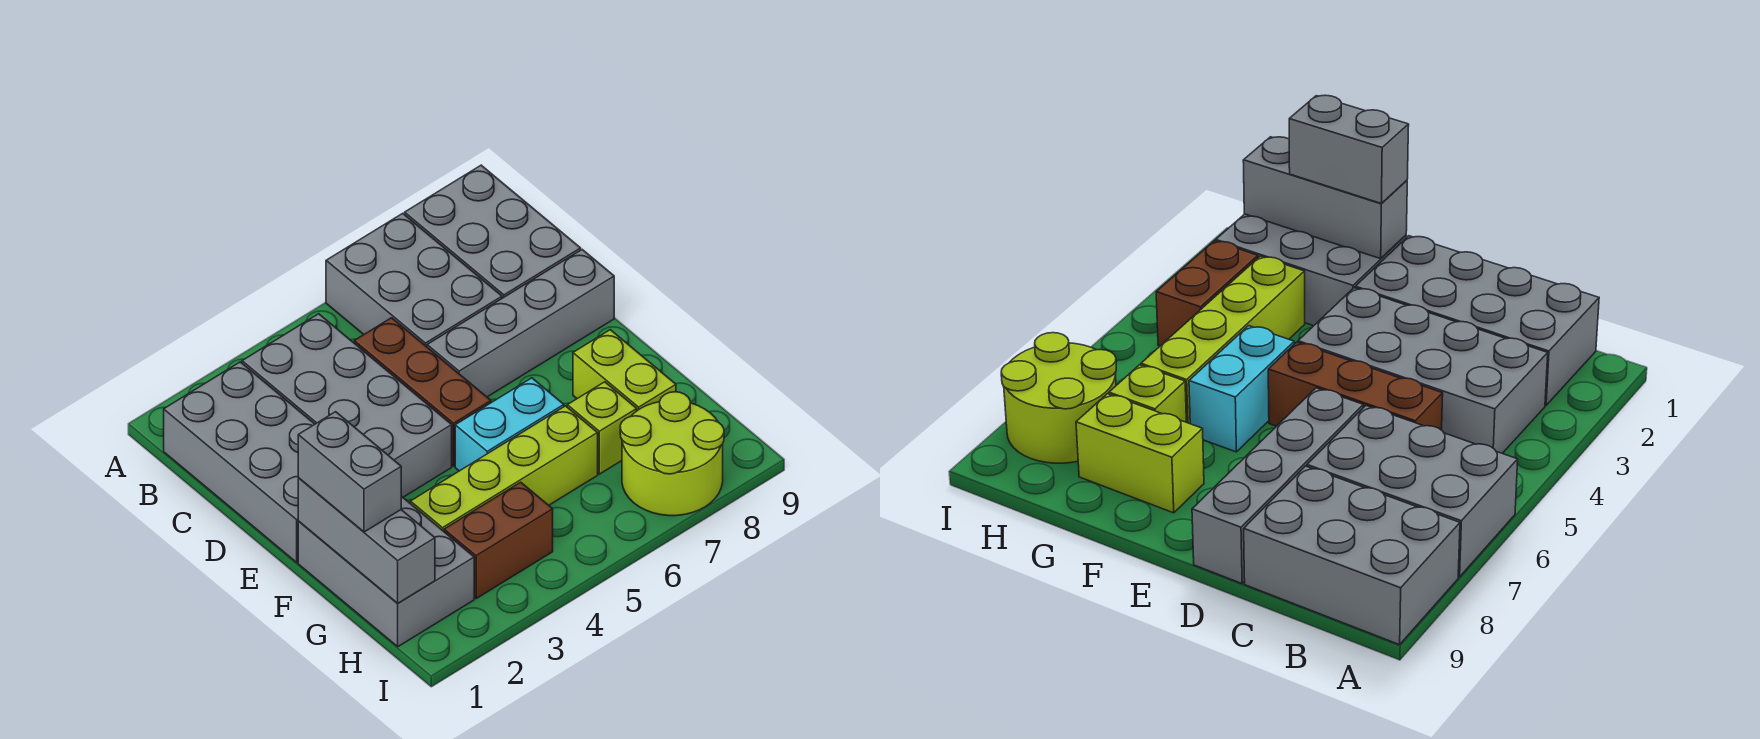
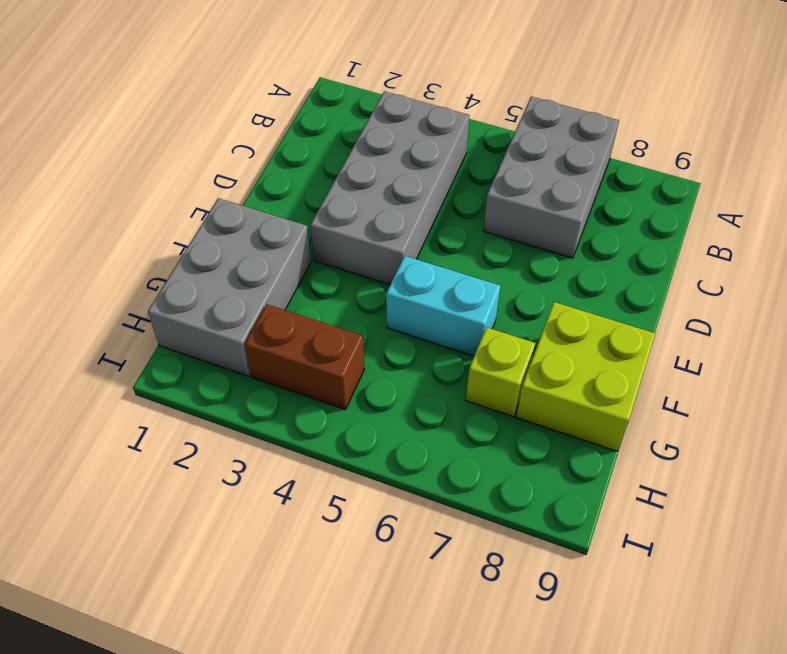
lime brick F8:G9 level 1 -> lime brick F8:G8 level 1
none -> grey brick A8:C9 level 1
none -> grey brick B1:E2 level 1
none -> brown brick C5:E5 level 1

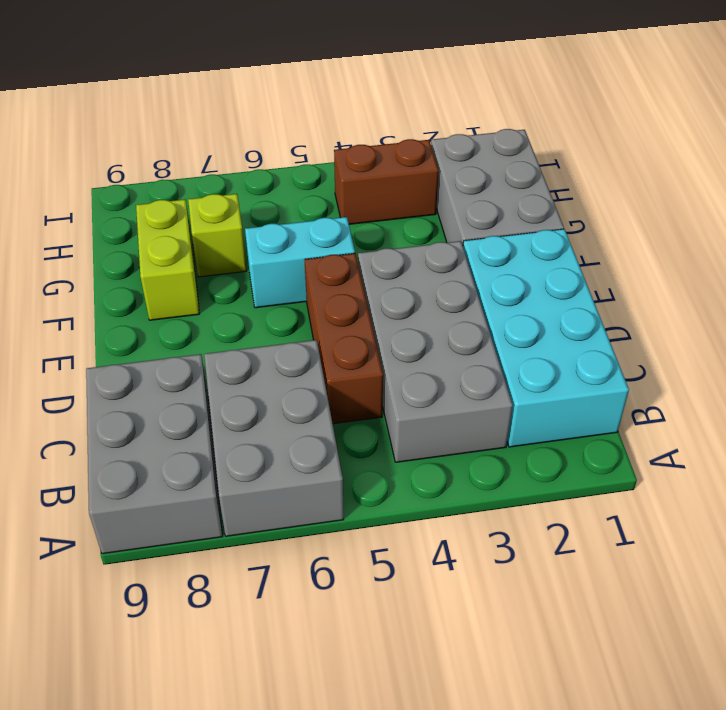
cyan brick B1:E2 level 1 -> grey brick B1:E2 level 1
none -> grey brick D6:D9 level 1
none -> lime brick G3:G6 level 1
none -> lime round brick H7:I8 level 1

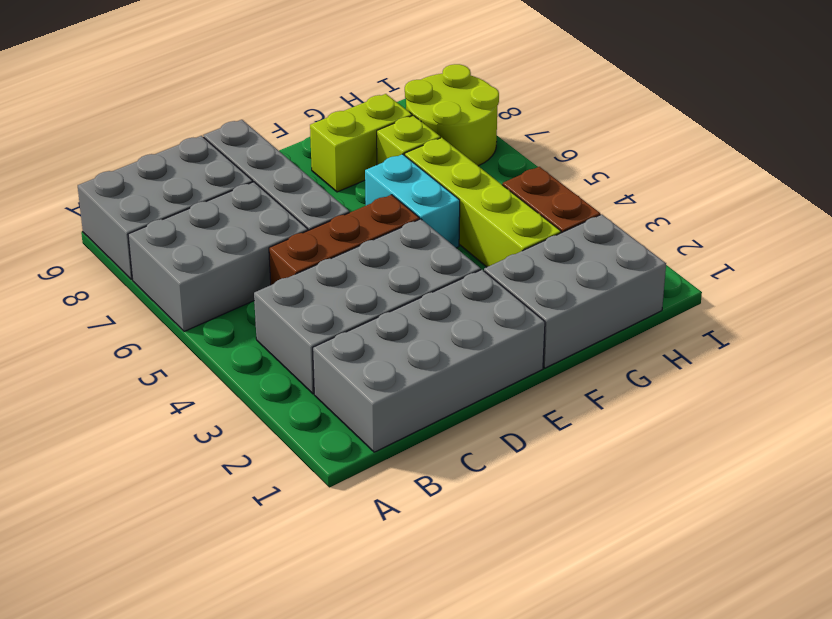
none -> grey brick F1:H1 level 2
none -> grey brick F1:G1 level 3

